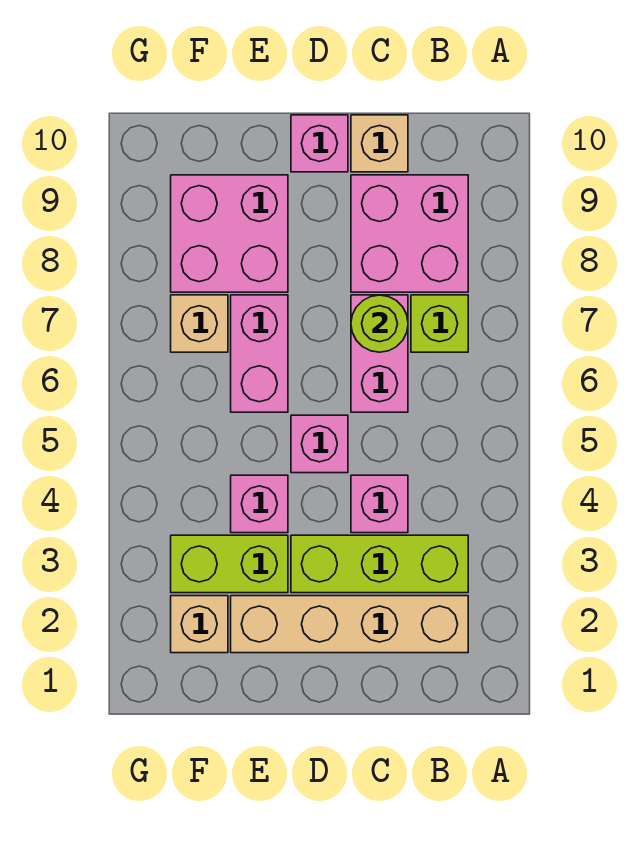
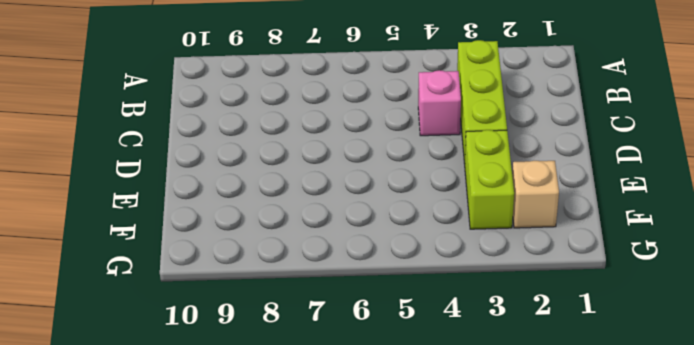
none -> tan brick B2:E2 level 1
none -> lime brick B7 level 1
none -> pink brick B8:C9 level 1

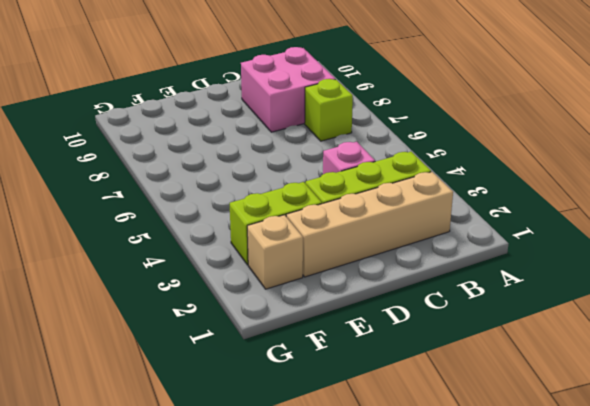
none -> pink brick C6:C7 level 1
none -> tan brick C10 level 1
none -> pink brick D5 level 1

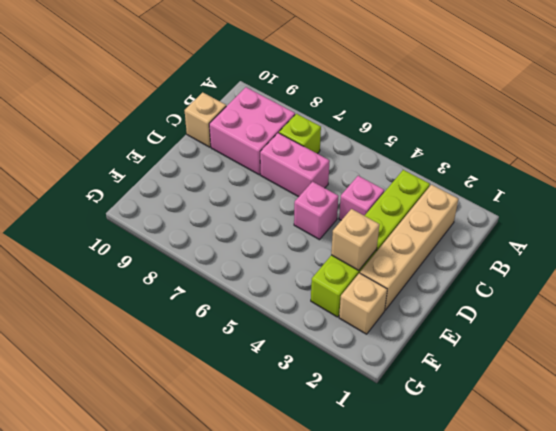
tan brick E3 level 2 -> tan brick F7 level 1
none -> pink brick D10 level 1
none -> pink brick E4 level 1
none -> pink brick E6:E7 level 1

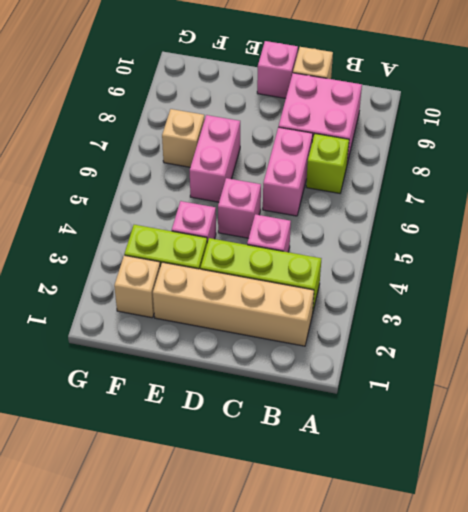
none -> pink brick E8:F9 level 1
none -> lime round brick C7 level 2

